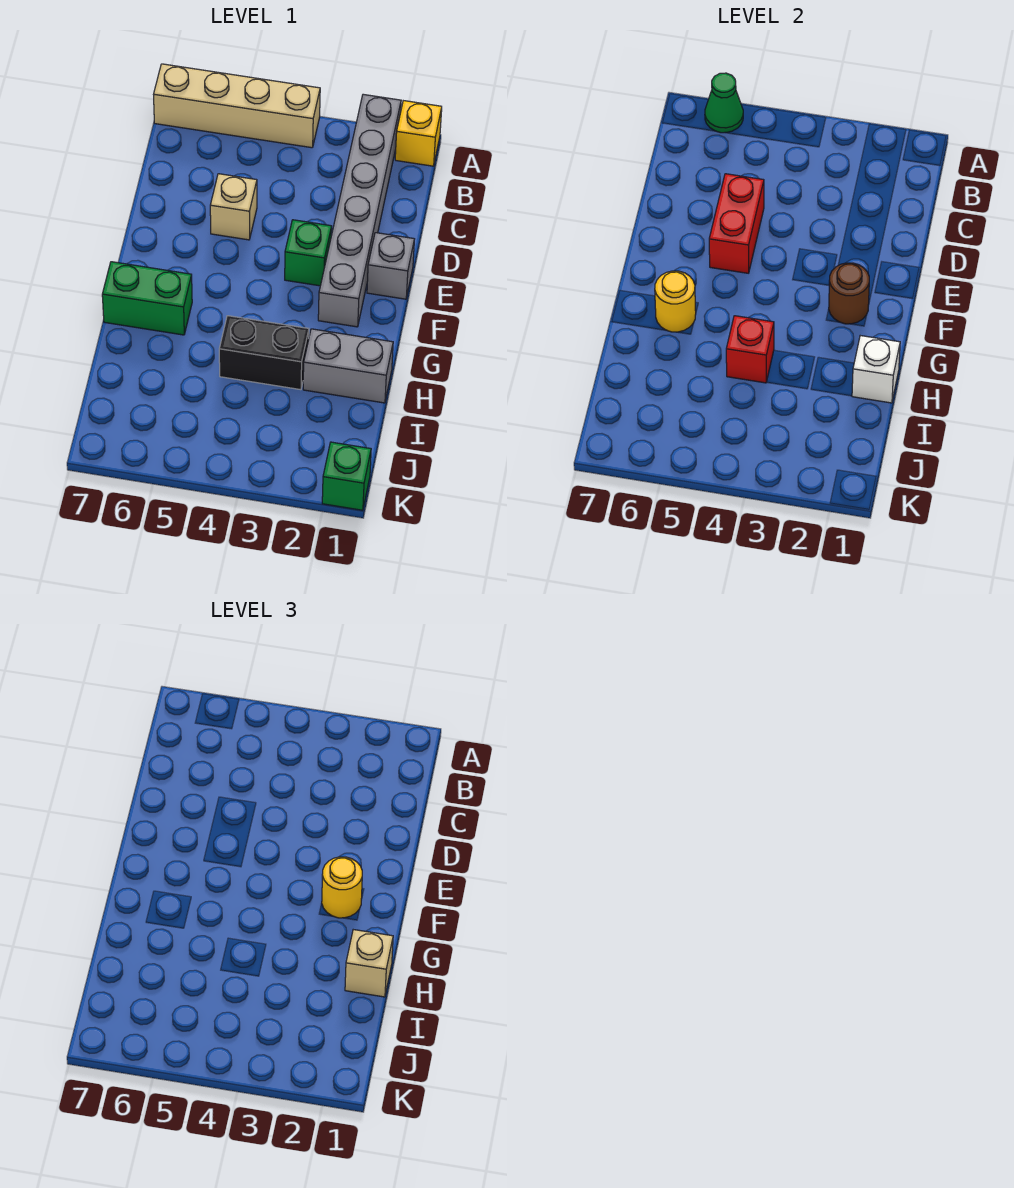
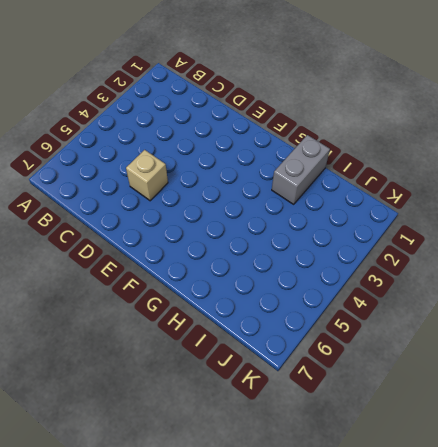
none -> yellow brick A1 level 1
none -> grey brick A2:F2 level 1
none -> tan brick A4:A7 level 1

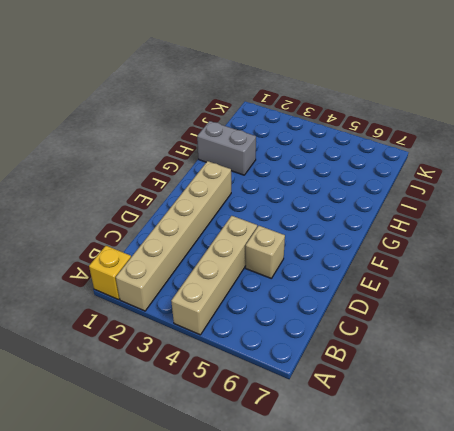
tan brick A2:F2 level 1 -> grey brick A2:F2 level 1
tan brick A4:D4 level 1 -> tan brick A4:A7 level 1
none -> grey brick E1 level 1
none -> green brick E3 level 1
none -> green brick G6:G7 level 1

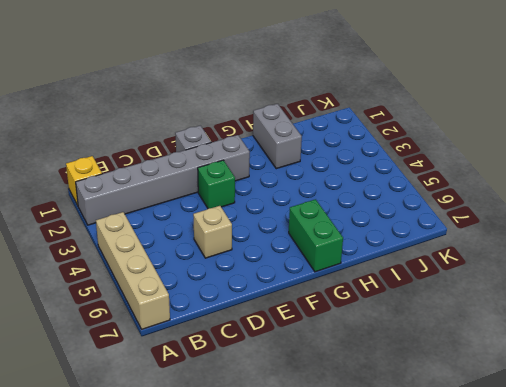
none -> black brick H3:H4 level 1
none -> green brick K1 level 1
none -> green cone A6 level 2

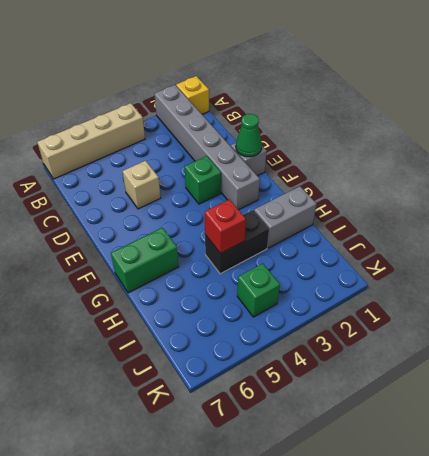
green cone E1 level 2 -> green cone A6 level 2
green brick J4 level 1 -> green brick K1 level 1
none -> red brick D5:E5 level 2
none -> brown round brick F2 level 2
none -> yellow round brick G6 level 2

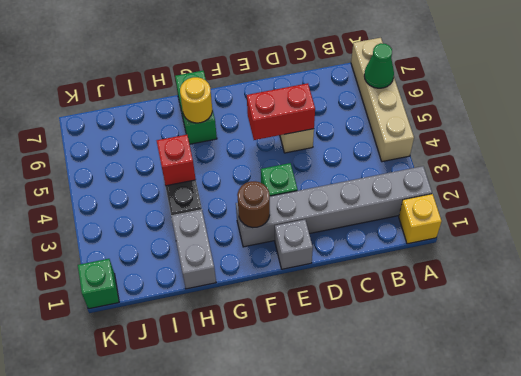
none -> white brick H1 level 2
none -> yellow round brick F2 level 3
none -> tan brick H1 level 3

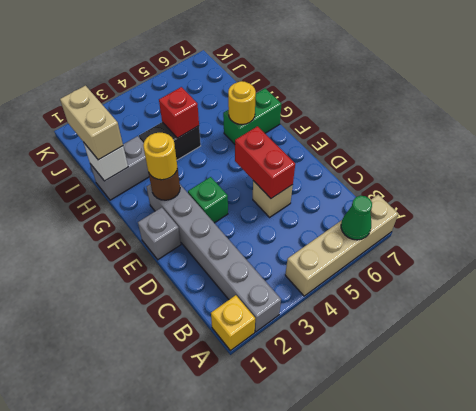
tan brick H1:I1 level 3 -> tan brick H1 level 3
none -> green brick K1 level 1

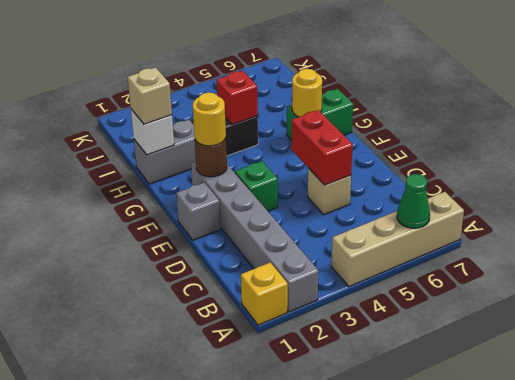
none -> green brick K1 level 1

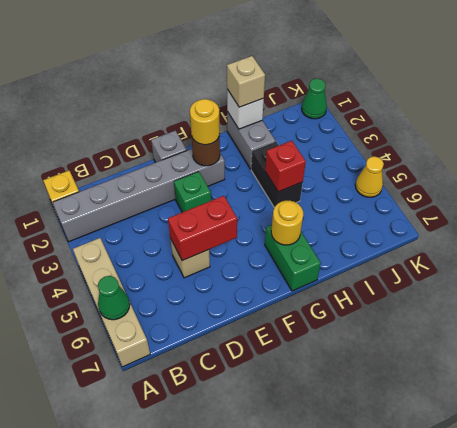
green cone K1 level 1 -> green brick K1 level 1
yellow cone K5 level 1 -> none

